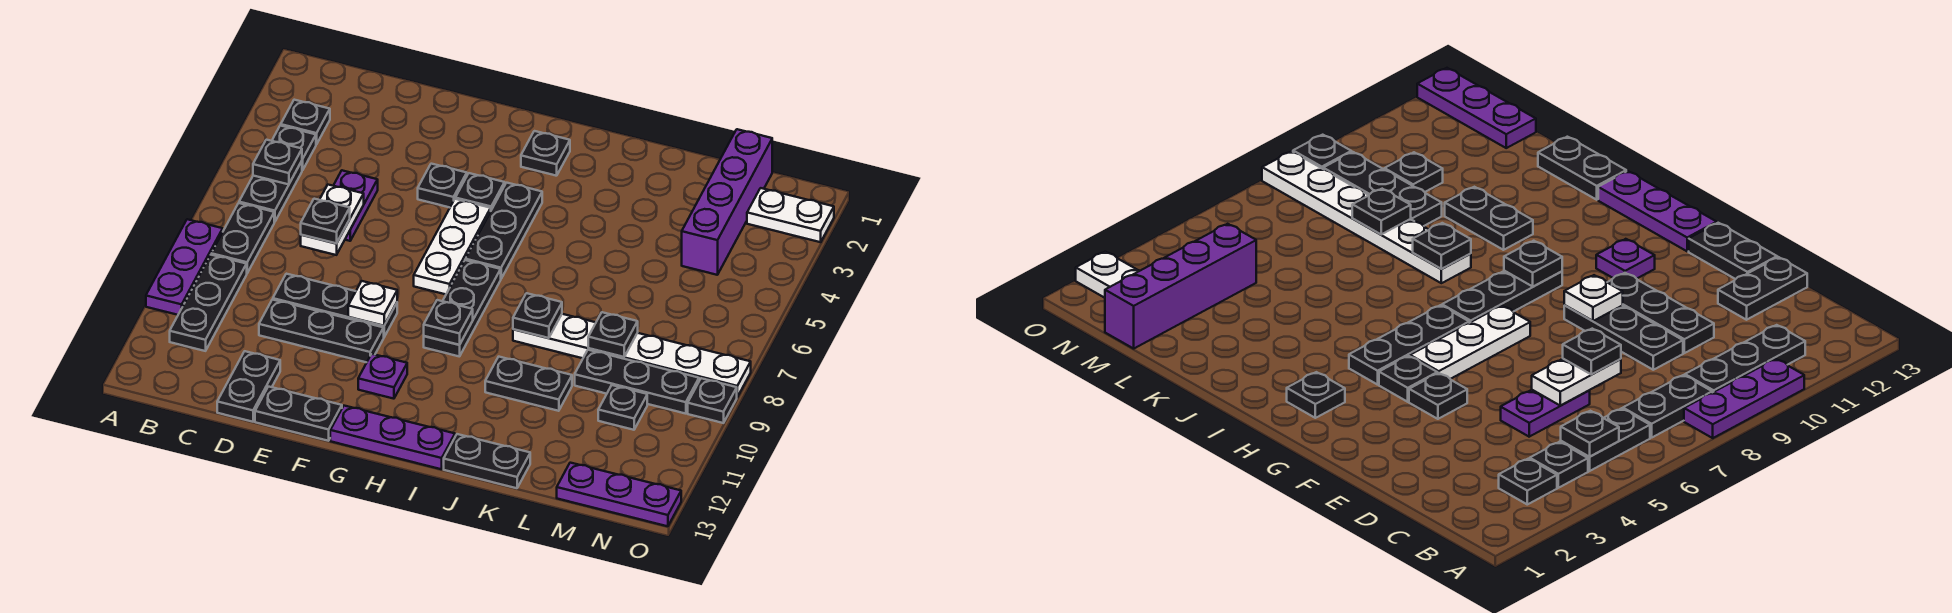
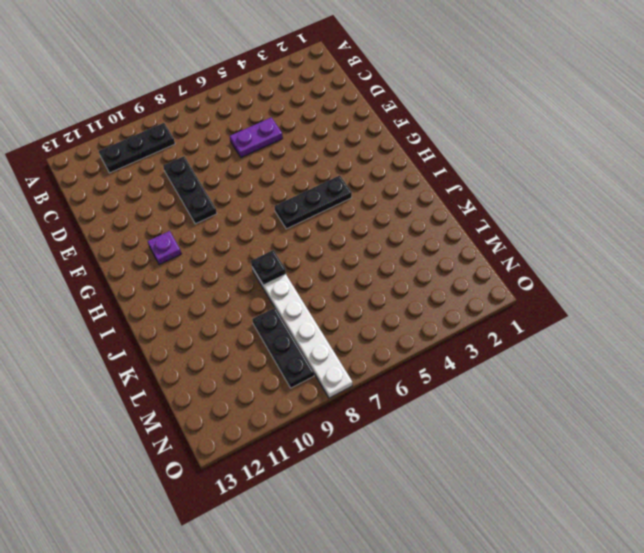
none -> purple plate A8:A10 level 1
none -> black plate B3 level 1
none -> black plate B4 level 1
none -> black plate B5:B6 level 1

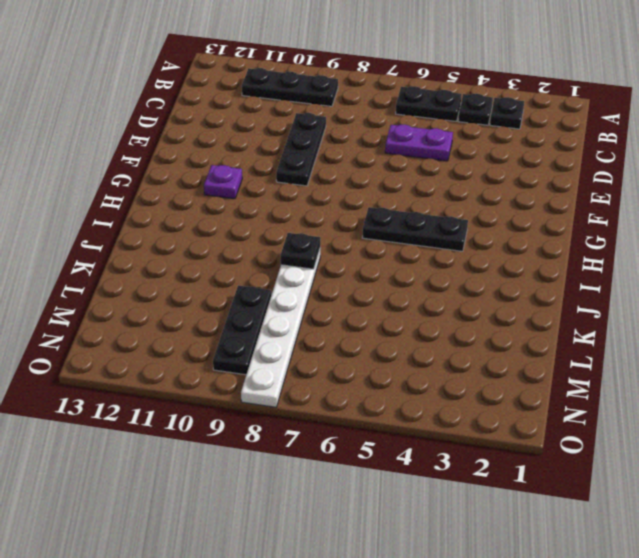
none -> purple plate A8:A10 level 1
none -> black plate B7:B8 level 1
none -> black plate D10:F10 level 1
none -> black plate D12:D13 level 1

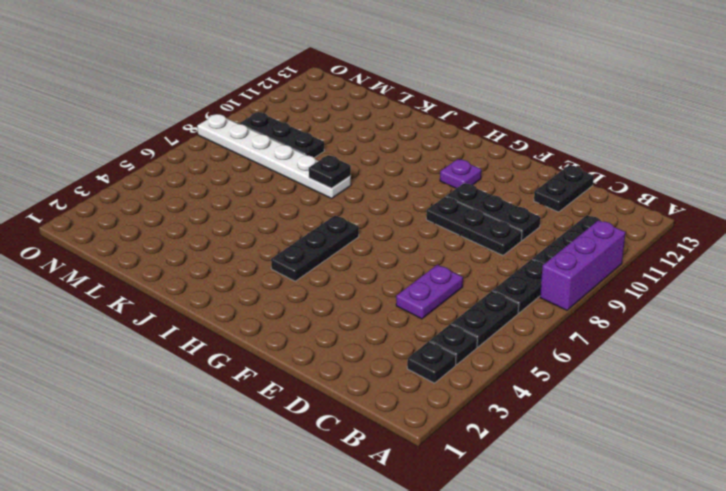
purple brick A8:A10 level 1 -> purple plate A8:A10 level 1
none -> black plate E13:F13 level 1
none -> black plate F4 level 1
none -> black plate G4 level 1
none -> white plate G5:G7 level 1

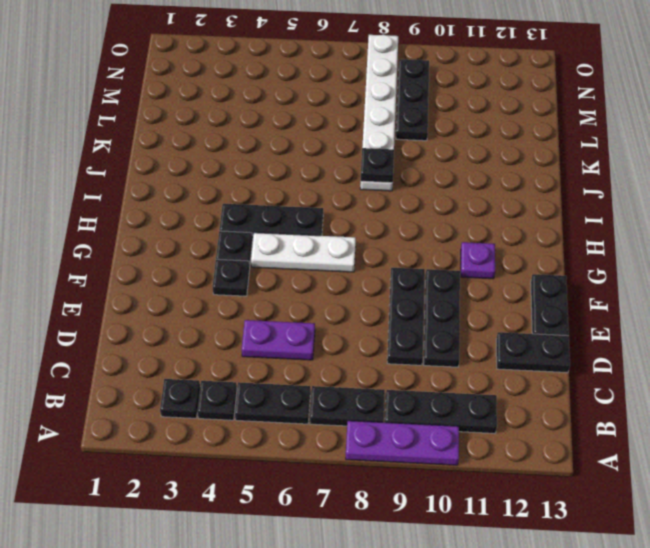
none -> purple plate G13:I13 level 1
none -> black plate H2 level 1
none -> black plate H7:H9 level 1
none -> black plate J10:K10 level 1

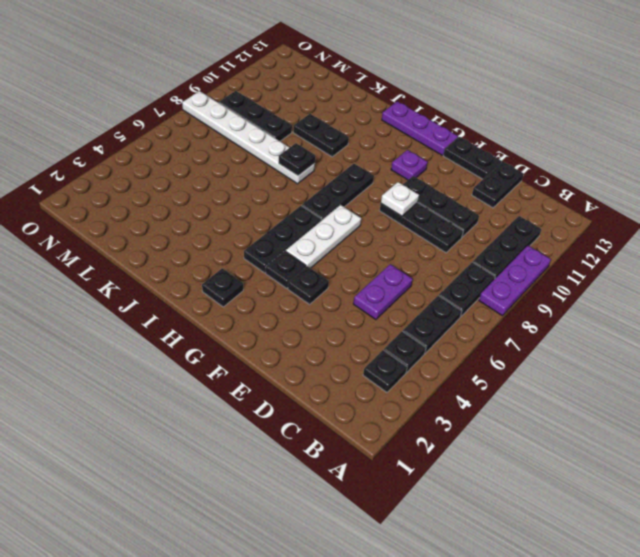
none -> black plate J13:K13 level 1
none -> purple brick M1:M4 level 1
none -> black plate M10 level 1
none -> purple plate M13:O13 level 1

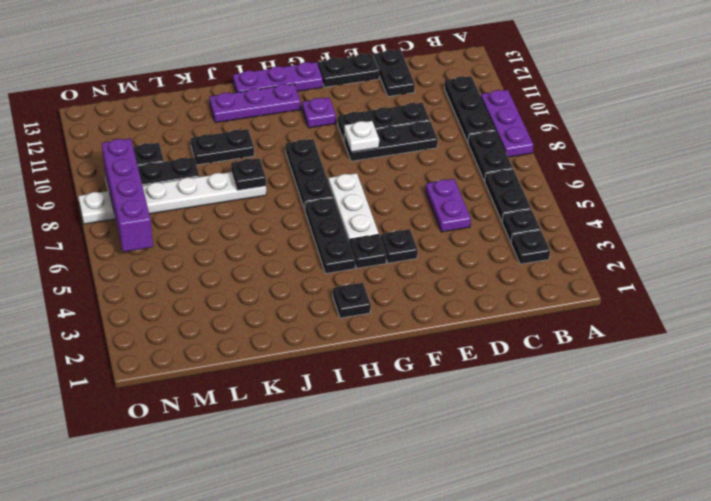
purple plate H12:J12 level 1 -> purple plate M13:O13 level 1
purple brick N6:N9 level 2 -> purple brick M1:M4 level 1
none -> black plate J13:K13 level 1
none -> white plate N2:O2 level 1
none -> black plate O9 level 1
none -> black plate B5 level 2

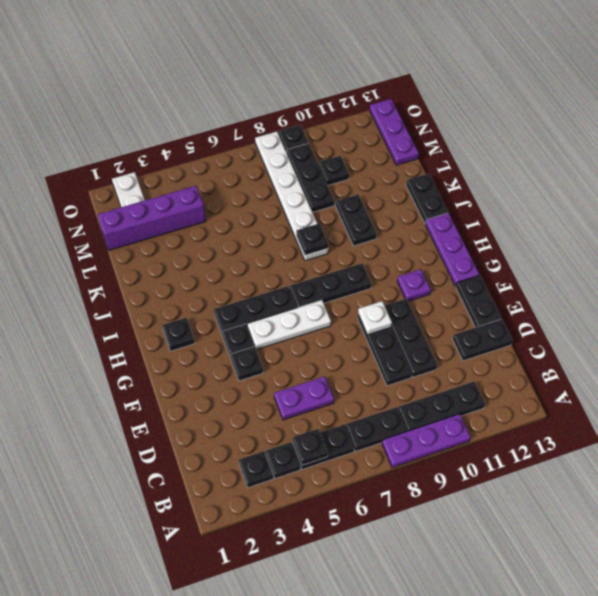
none -> white plate D6:D7 level 2
none -> black plate H9 level 2
none -> black plate L8 level 2
none -> black plate D7 level 3

